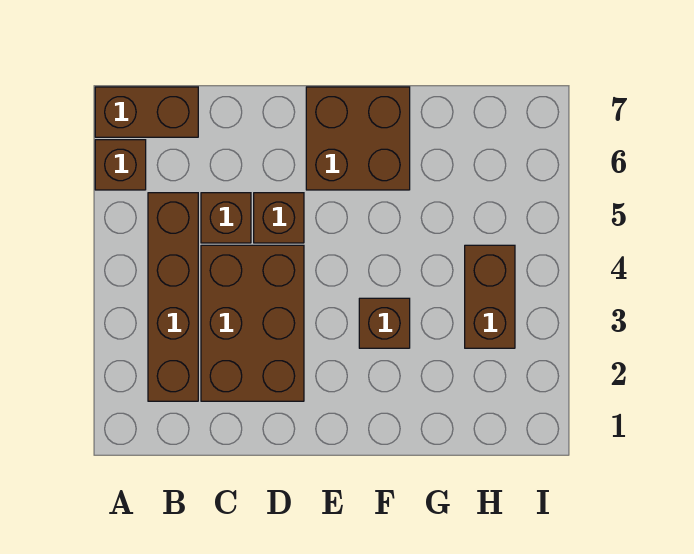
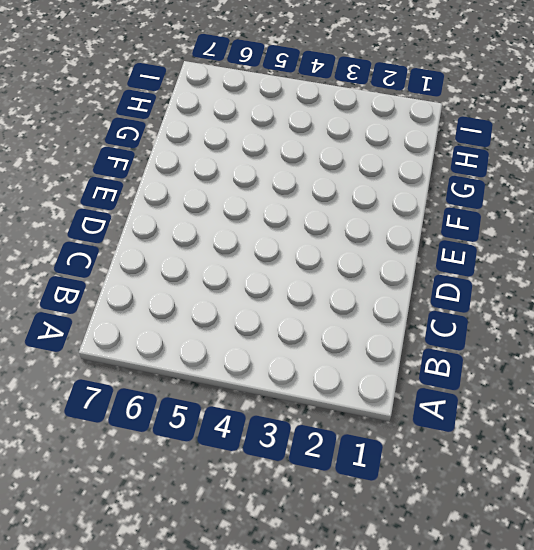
none -> brown brick A6 level 1
none -> brown brick A7:B7 level 1

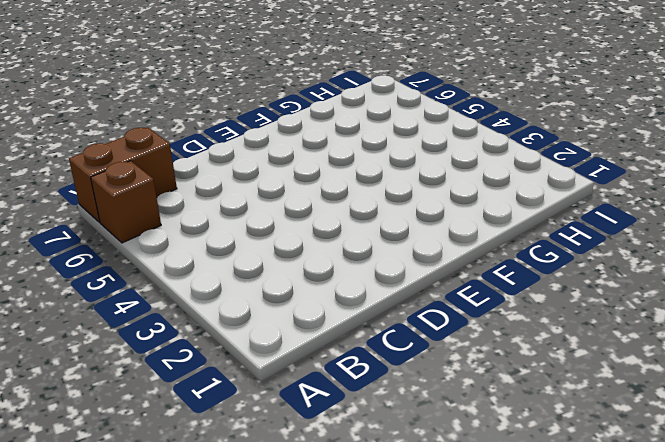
none -> brown brick B2:B5 level 1
none -> brown brick C2:D4 level 1

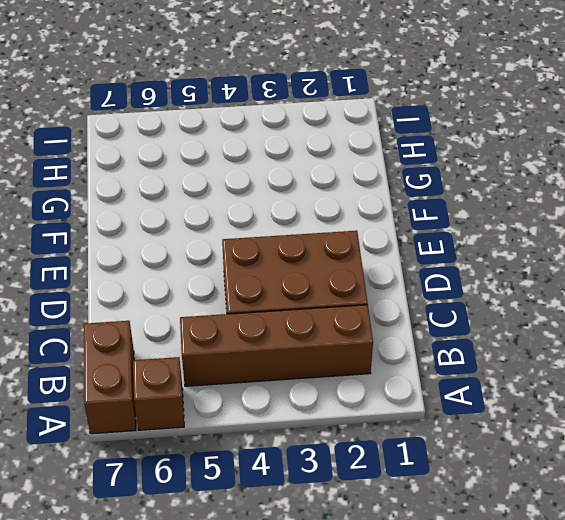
none -> brown brick C5 level 1
none -> brown brick D5 level 1

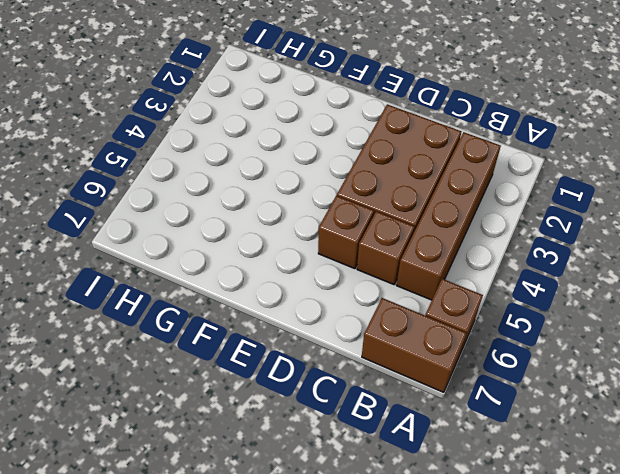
none -> brown brick E6:F7 level 1
none -> brown brick F3 level 1

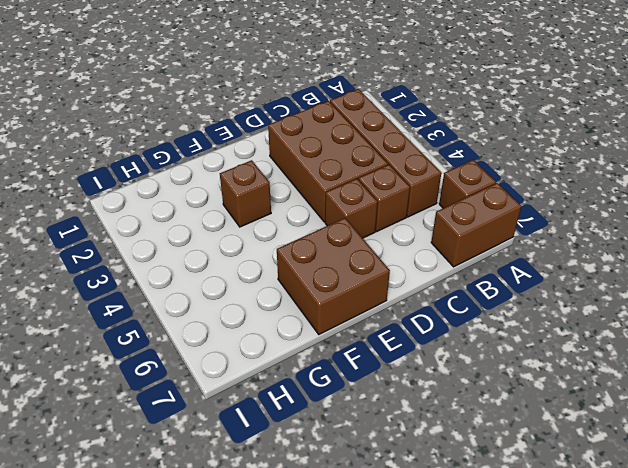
none -> brown brick H3:H4 level 1

